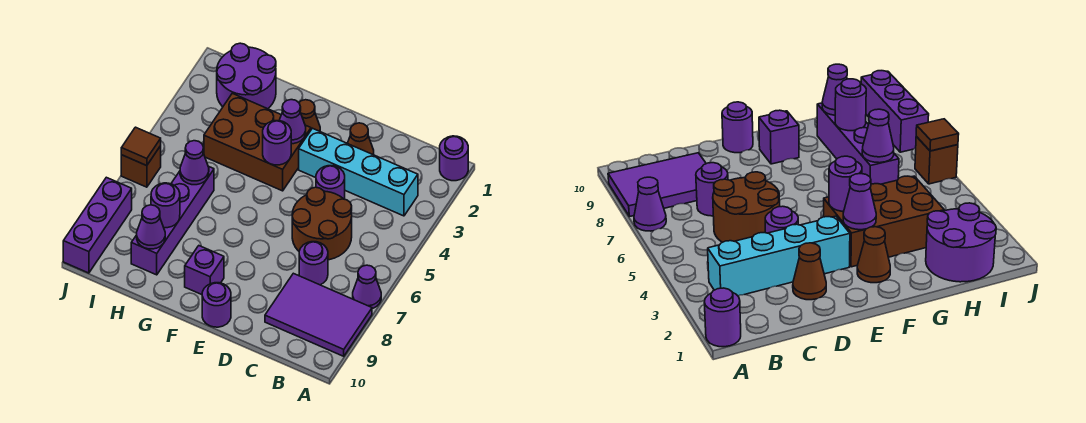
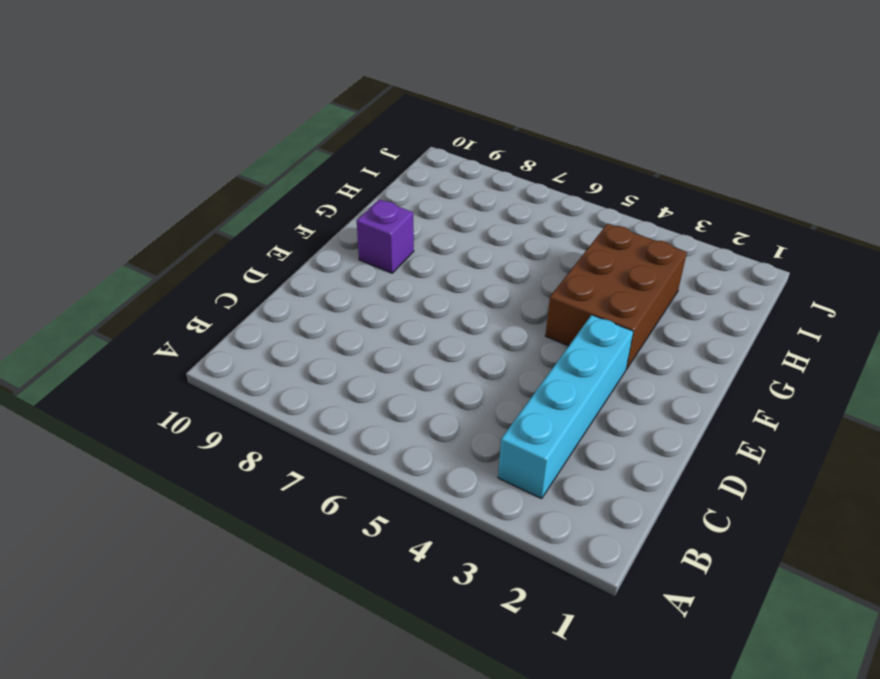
none -> purple round brick A1 level 1
none -> purple cone A7 level 1
none -> purple tile A8:C9 level 1

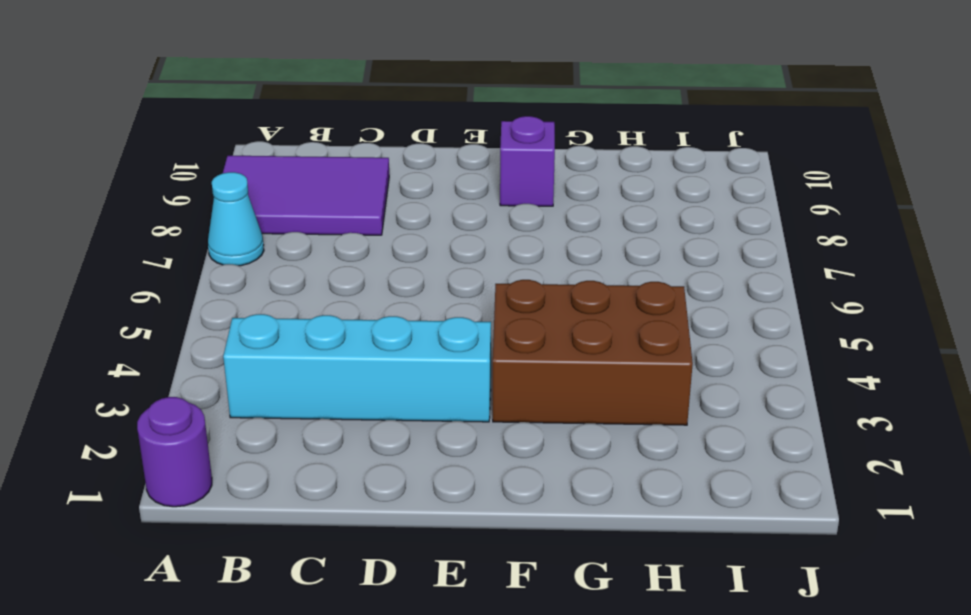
cyan cone A7 level 1 -> purple cone A7 level 1
none -> brown round brick C5:D6 level 1
none -> purple round brick C7 level 1
none -> brown cone D2 level 1

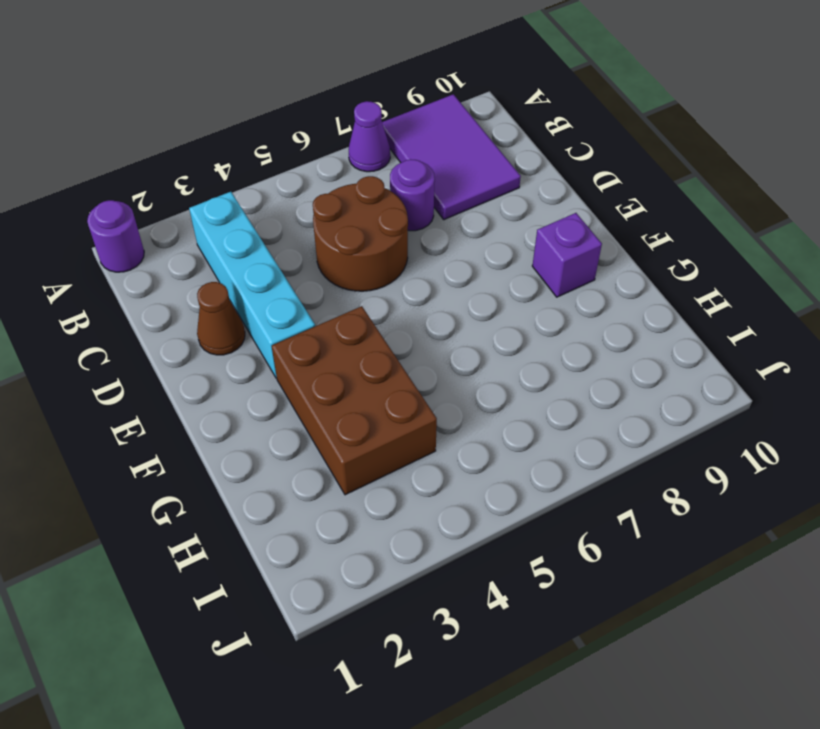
none -> purple round brick D4 level 1
none -> purple round brick E10 level 1
none -> brown cone F2 level 1

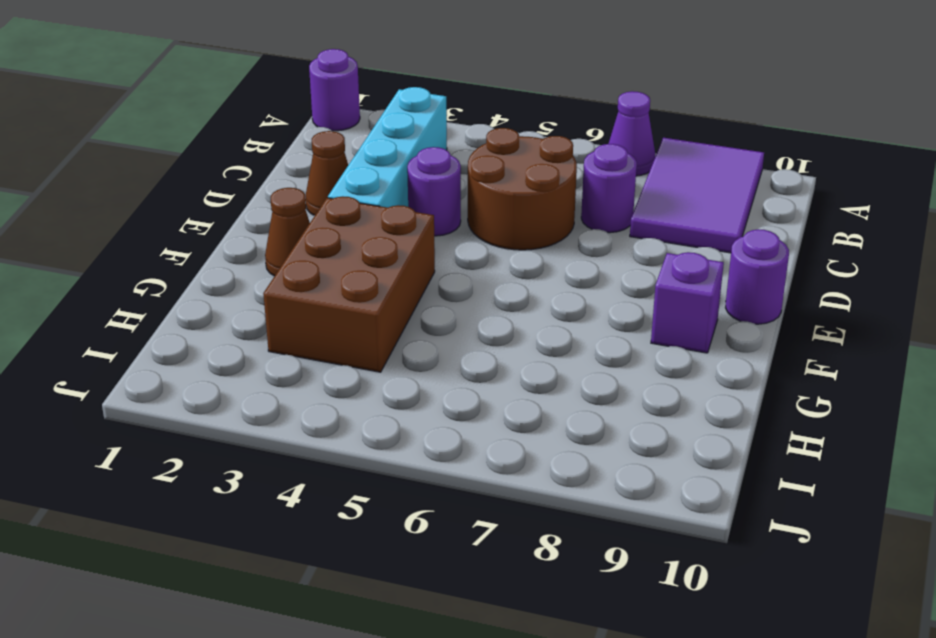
none -> purple round brick H1:I2 level 1
none -> purple brick H6:H9 level 1
none -> brown brick J6 level 1

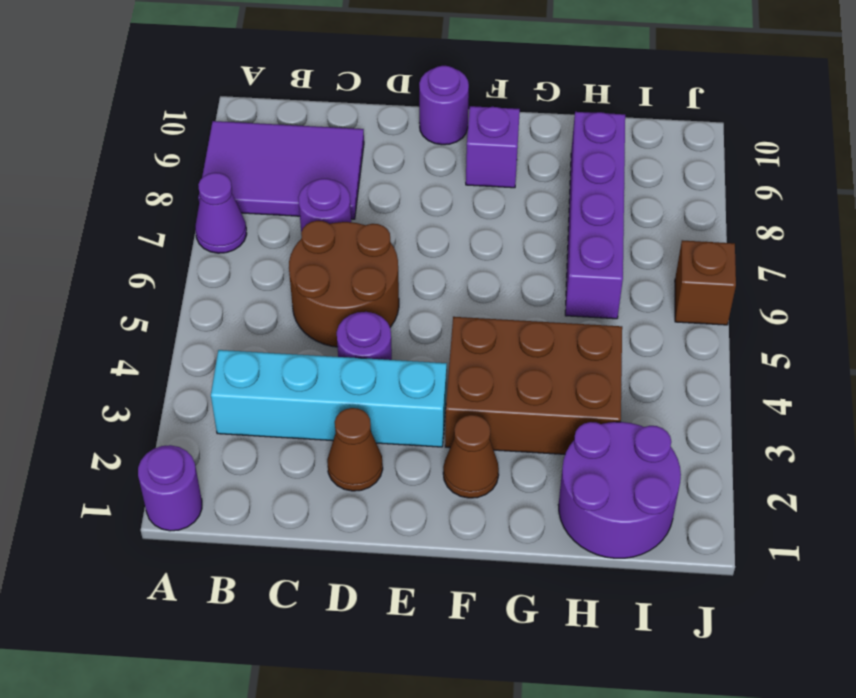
none -> purple brick J8:J10 level 1
none -> purple cone F3 level 2
none -> purple round brick F4 level 2

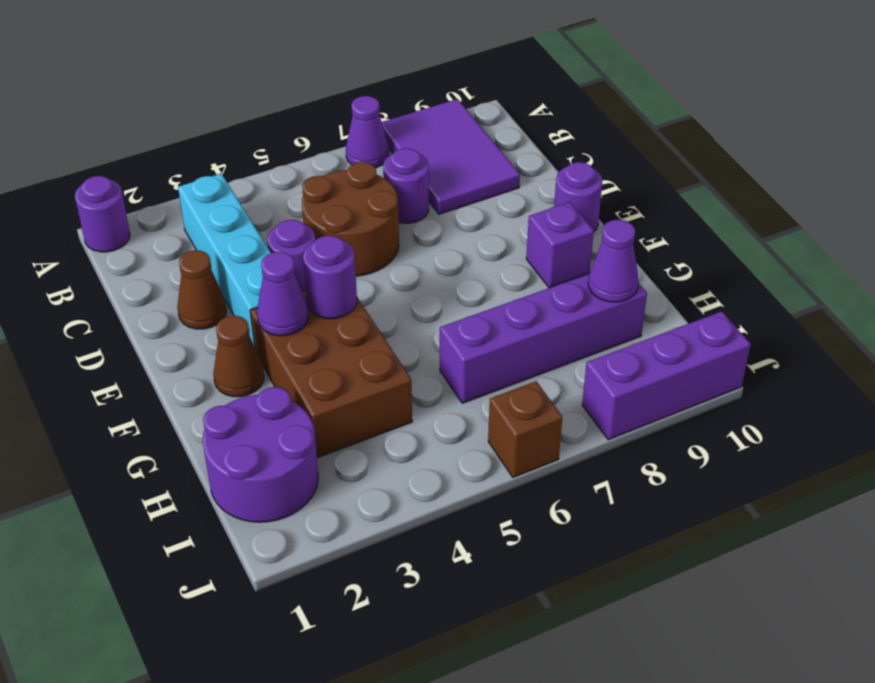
none -> purple cone H6 level 2
none -> purple round brick H8 level 2
none -> brown tile J6 level 2

